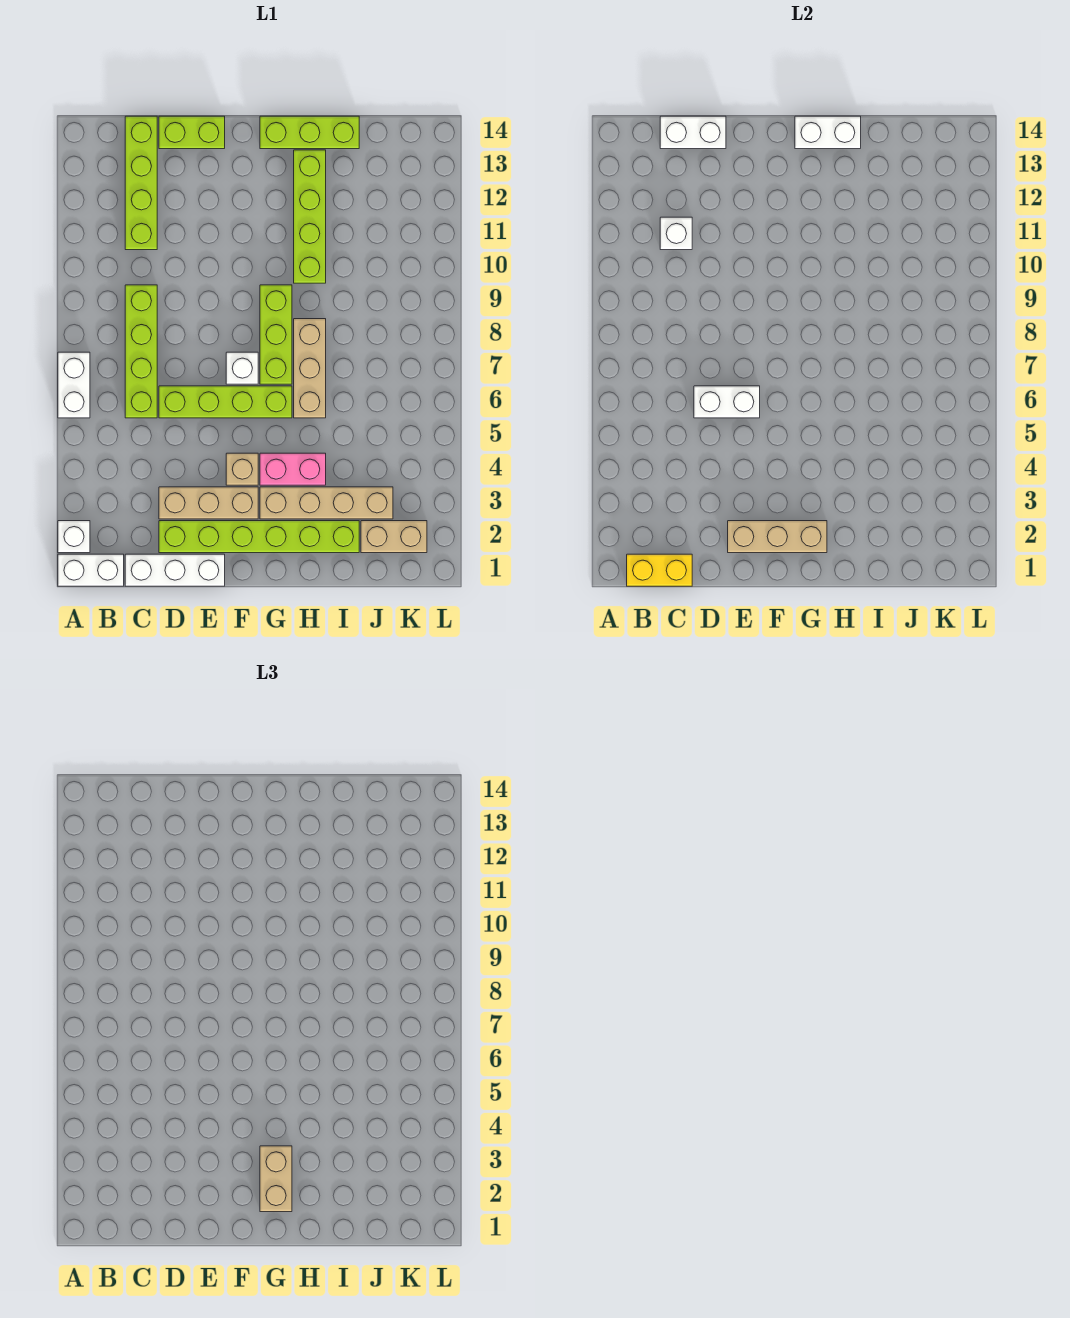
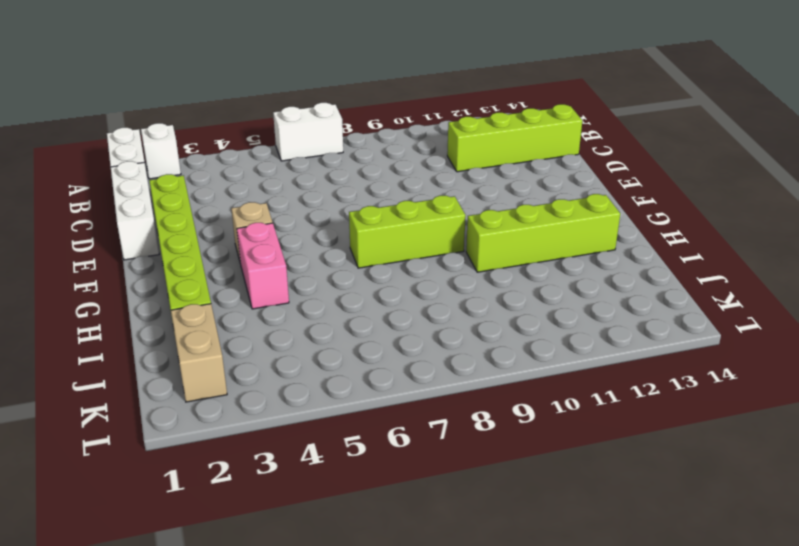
none -> lime brick C6:C9 level 1
none -> tan brick D3:F3 level 1
none -> lime brick D6:G6 level 1

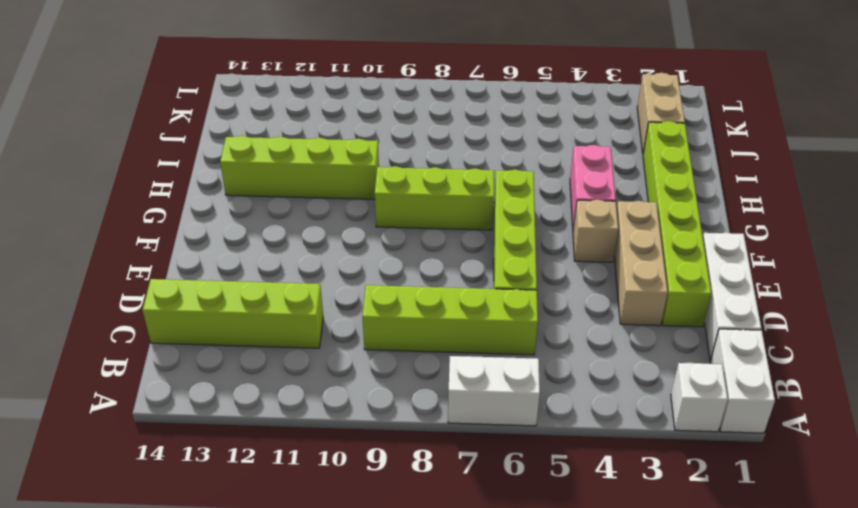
none -> lime brick D14:E14 level 1
none -> white brick F7 level 1
none -> tan brick G3:J3 level 1

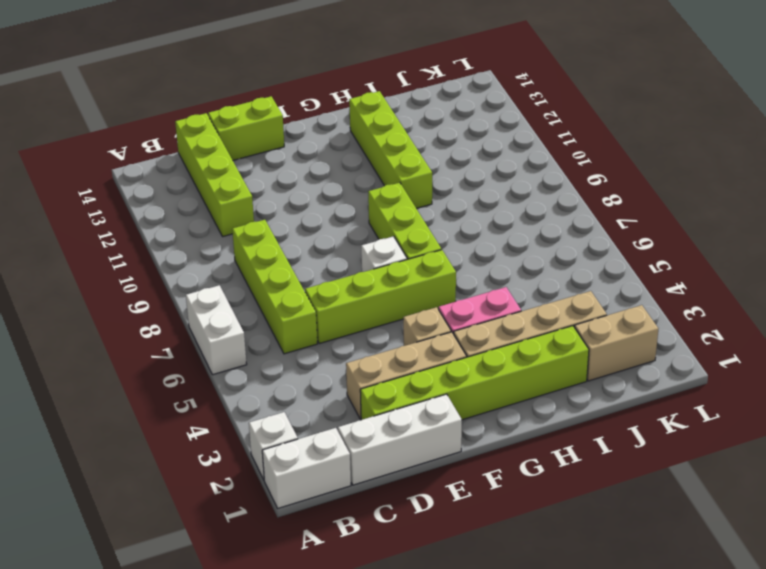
none -> lime brick G14:I14 level 1
none -> tan brick H6:H8 level 1
none -> yellow brick B1:C1 level 2

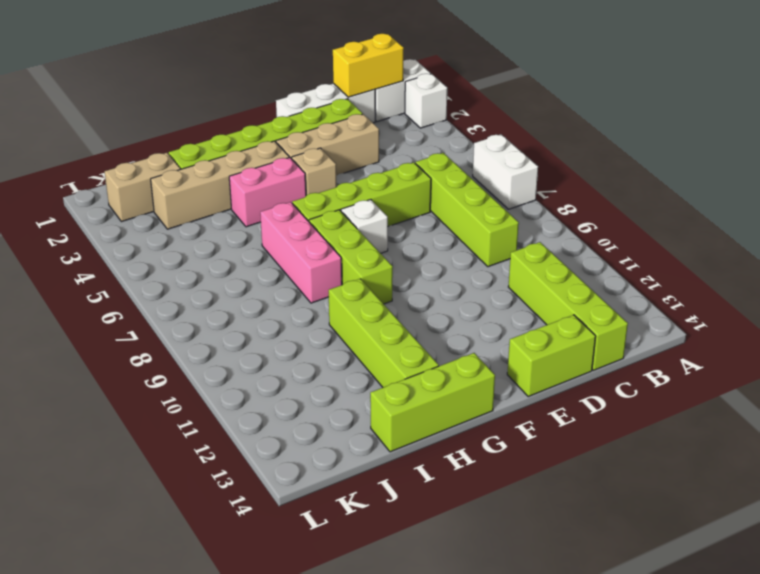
pink brick H6:H8 level 1 -> tan brick H6:H8 level 1
none -> white brick C11 level 2
none -> white brick C14:D14 level 2
none -> white brick D6:E6 level 2

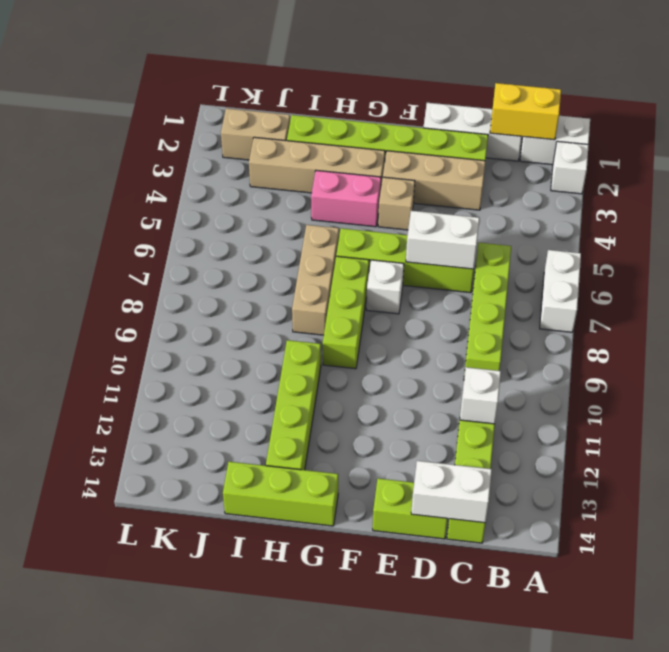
none -> tan brick E2:G2 level 2
none -> white brick G14:H14 level 2
none -> tan brick G2:G3 level 3

